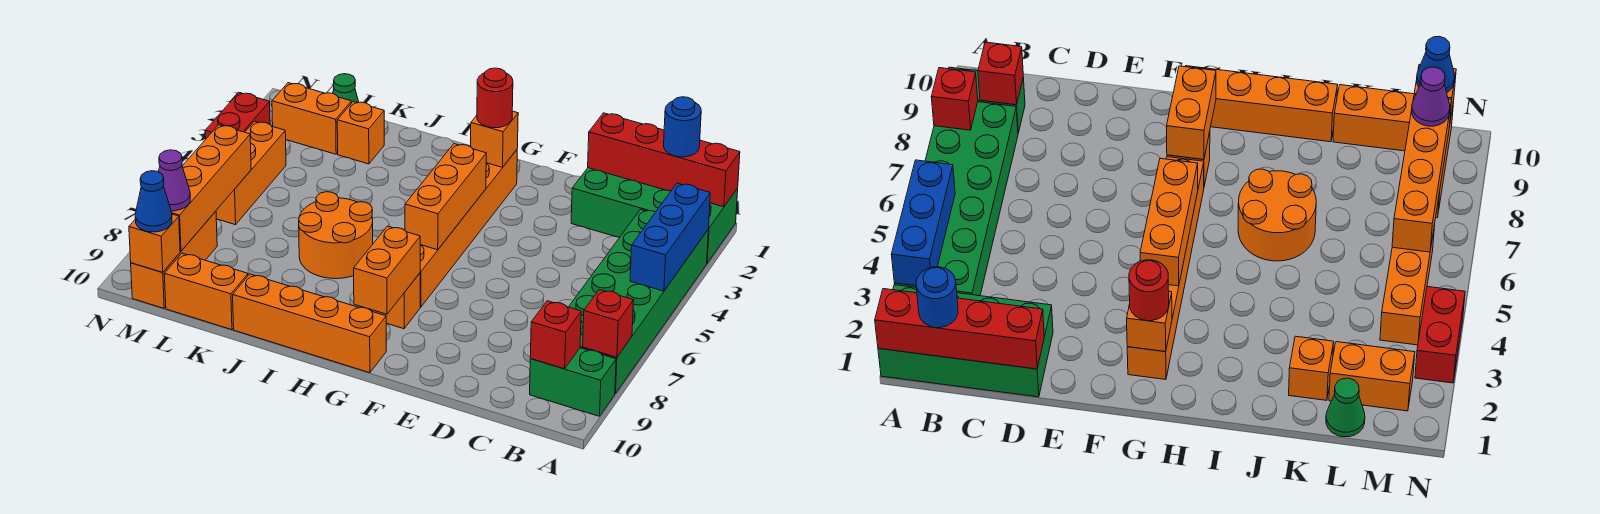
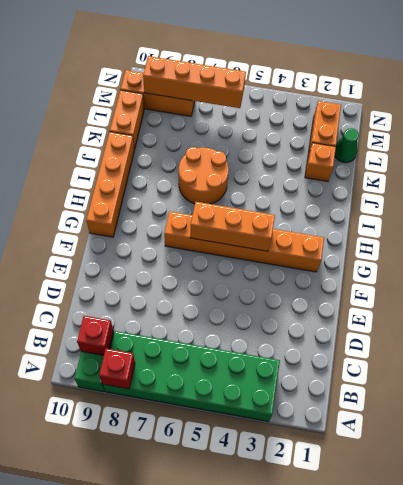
none -> green brick A1:D2 level 1
none -> orange brick G8 level 1
none -> orange brick M4:M6 level 1

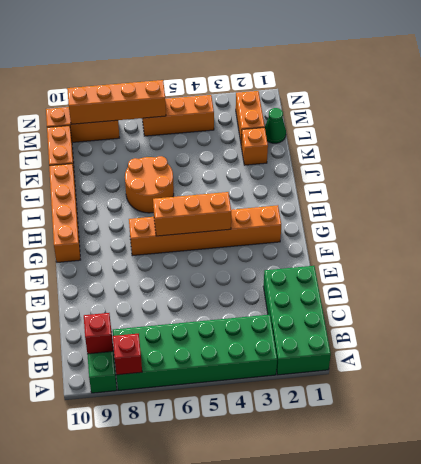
none -> orange brick G8 level 1
none -> red brick N3:N4 level 1
none -> red brick A1:D1 level 2

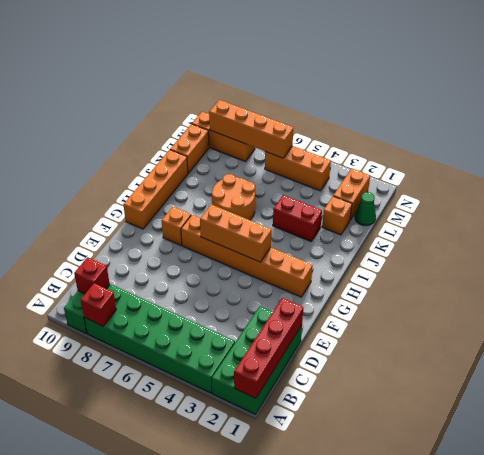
red brick J3:J4 level 1 -> red brick N3:N4 level 1
none -> blue brick A3:A5 level 2
none -> orange brick G2 level 2
none -> orange brick G8:G9 level 2

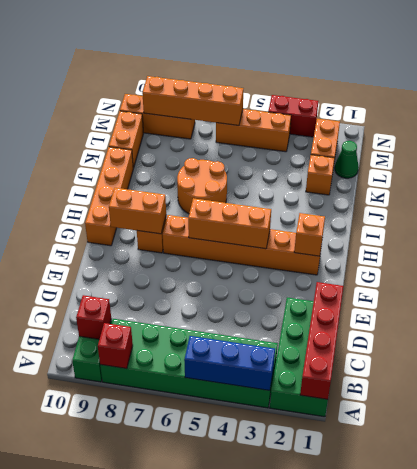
none -> orange brick M10 level 2
none -> blue round brick B1 level 3
none -> red round brick G2 level 3

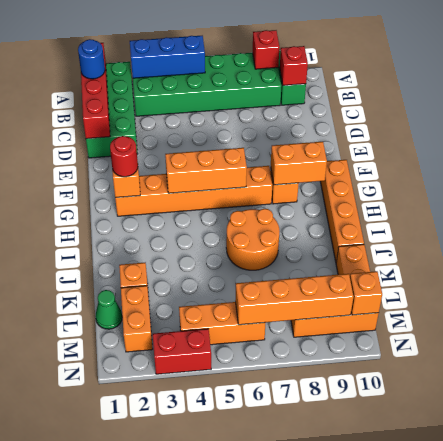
none -> purple cone M9 level 3
none -> blue cone M10 level 3

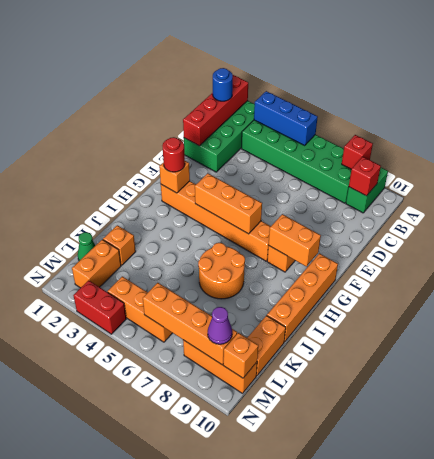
none -> blue cone M10 level 3

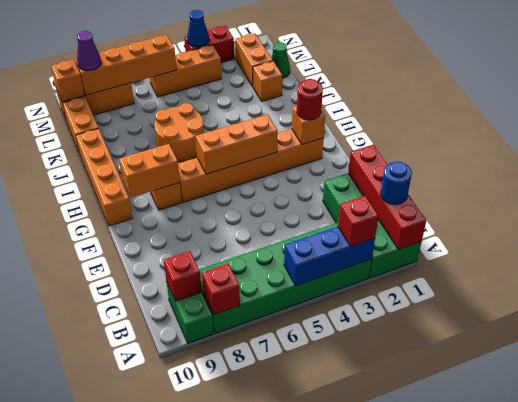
red brick A3 level 3 -> none
blue cone N4 level 2 -> blue cone M10 level 3

